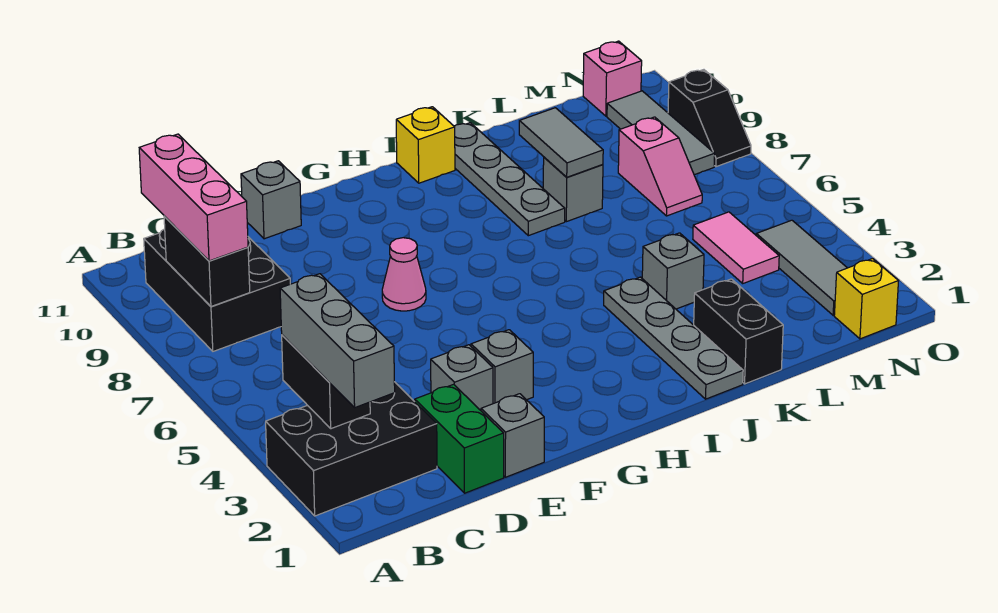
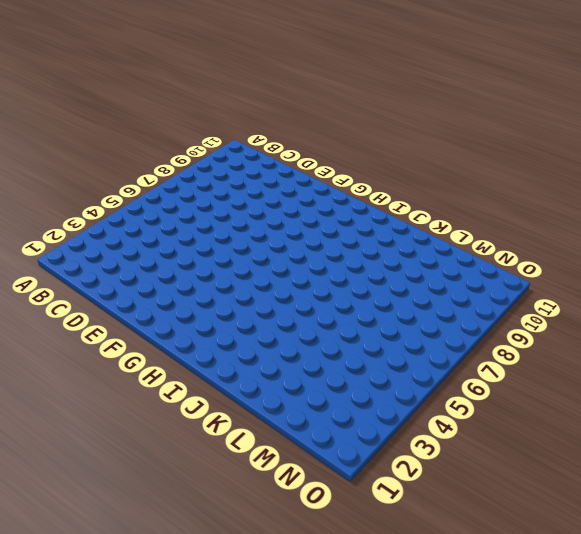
none -> black brick A2:C3 level 1
none -> black brick B8:C10 level 1
none -> green brick D1:D2 level 1

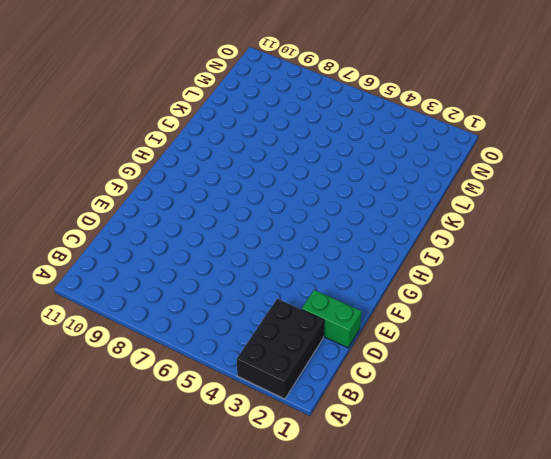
none -> black brick B8:C10 level 1
none -> grey brick E1 level 1
none -> grey brick E3 level 1

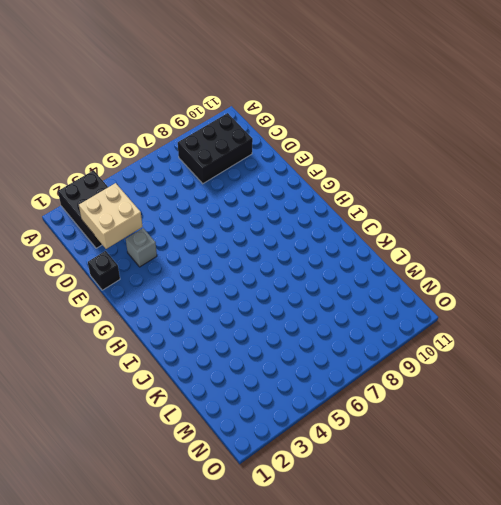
tan brick C2:D3 level 2 -> none
black brick E1 level 1 -> grey brick E1 level 1
none -> green brick D1:D2 level 1
none -> grey brick E11 level 1
none -> grey brick F3 level 1

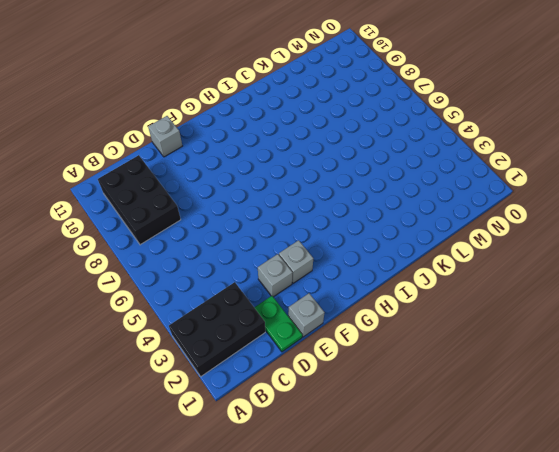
green plate D1:D2 level 1 -> green brick D1:D2 level 1
none -> pink cone F7 level 1
none -> yellow brick I11 level 1
none -> grey plate J1:J4 level 1

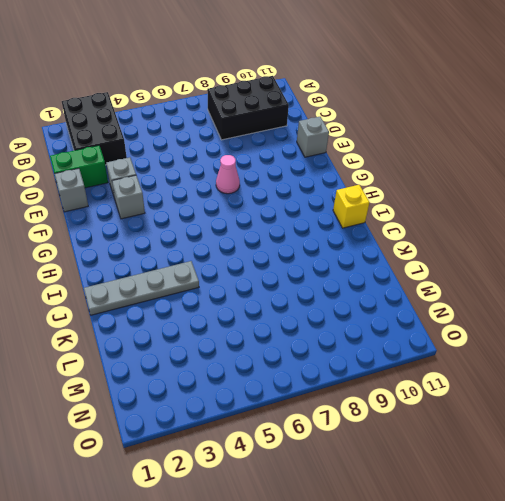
none -> grey plate J8:J11 level 1
none -> black brick K1:K2 level 1
none -> grey brick K4 level 1

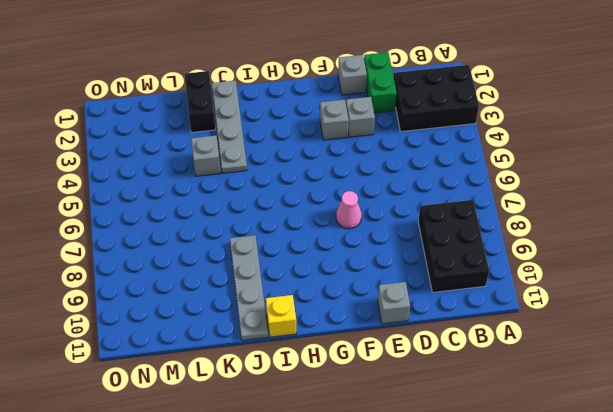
none -> grey brick K8 level 1
none -> pink tile M4:M5 level 1
none -> pink slope M7:M8 level 1 top 8

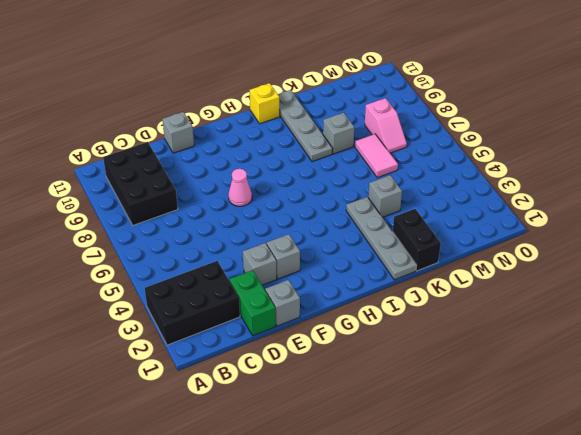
pink tile L6:L7 level 1 -> pink tile M4:M5 level 1
none -> yellow brick N1 level 1
none -> grey tile N2:N4 level 1
none -> grey tile N8:N10 level 1

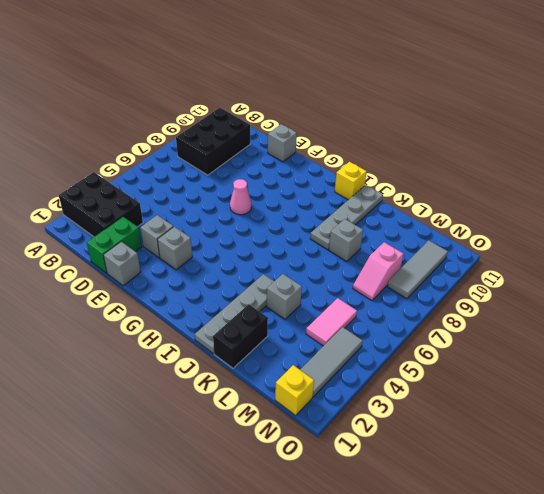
none -> pink brick N11 level 1
none -> black slope O8:O9 level 1 top 9
none -> black brick B3:B4 level 2

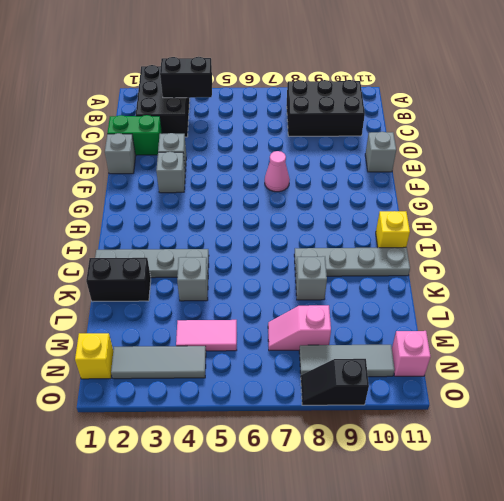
none -> black brick B8:B9 level 2
none -> grey tile K8:K9 level 2
none -> grey brick B2:B4 level 3

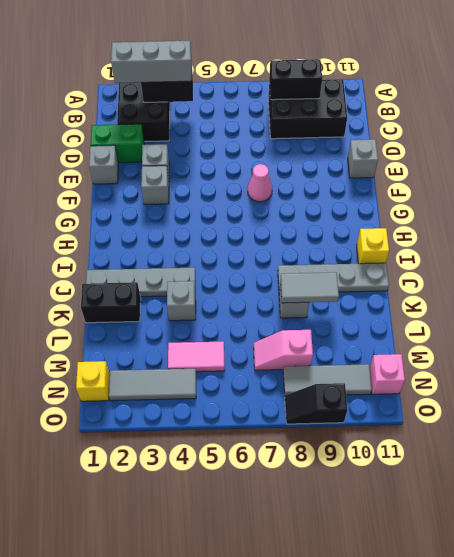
none -> pink brick B8:B10 level 3

